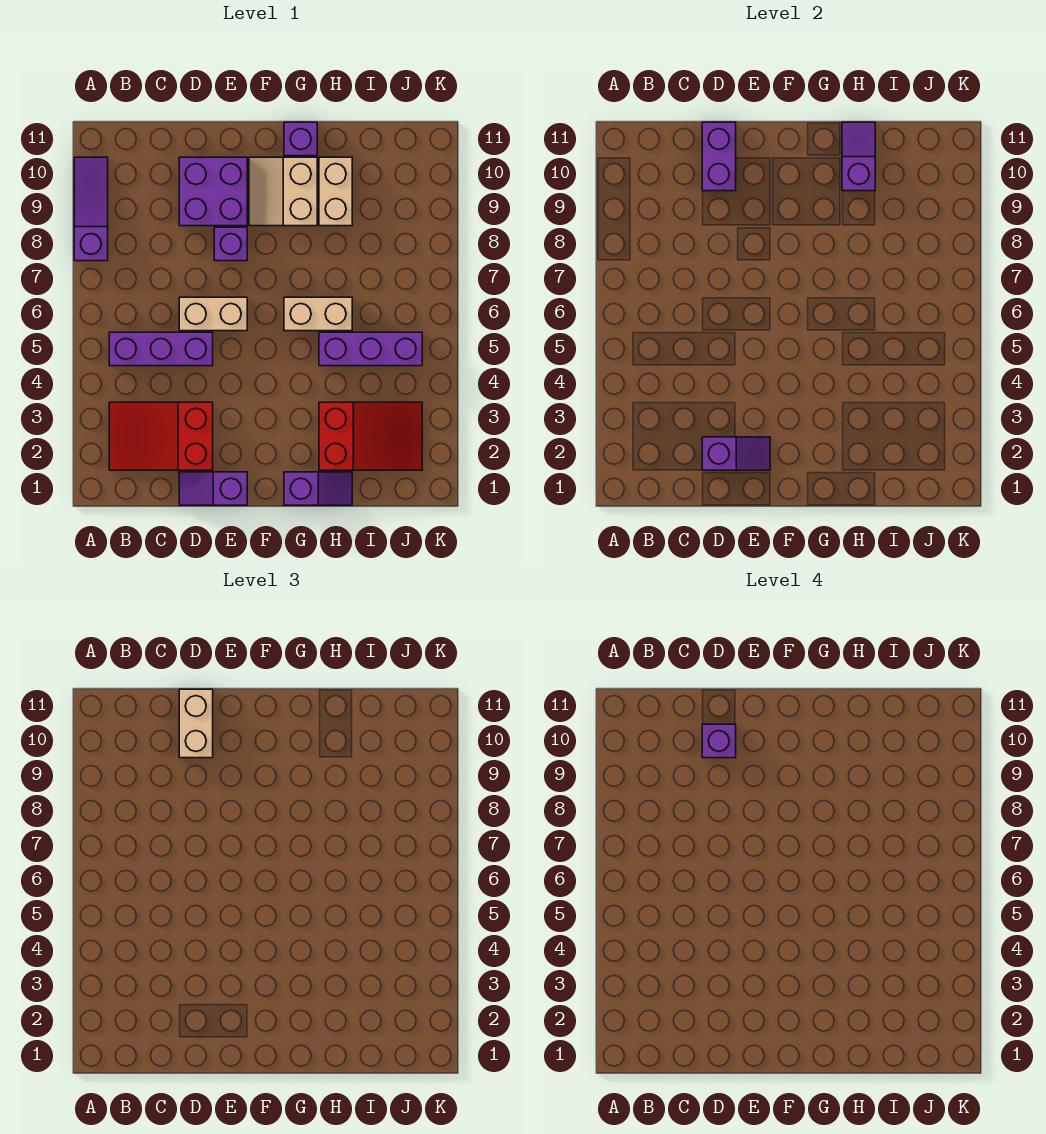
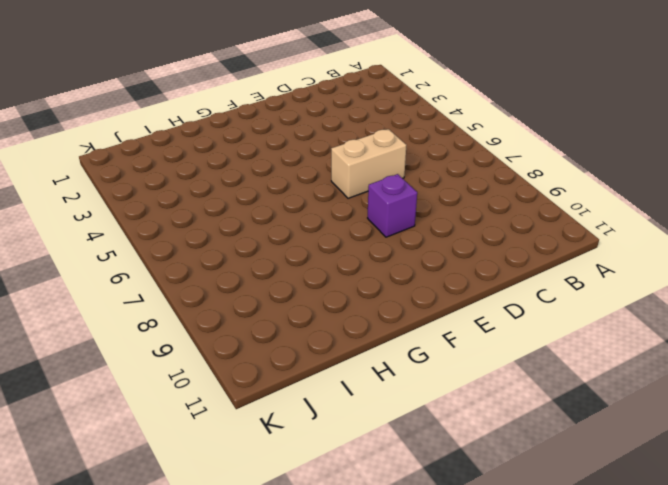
none -> purple slope A8:A10 level 1 top 8
none -> red slope B2:D3 level 1 top D
none -> purple brick B5:D5 level 1

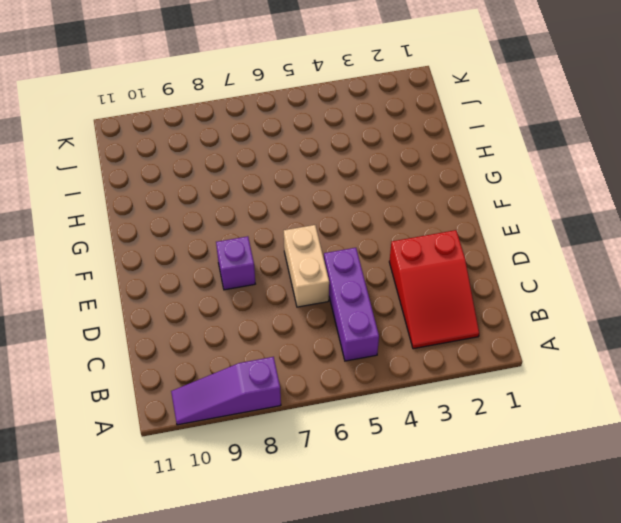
none -> purple slope D1:E1 level 1 top E
none -> purple brick D9:E10 level 1
none -> tan slope F9:G10 level 1 top G

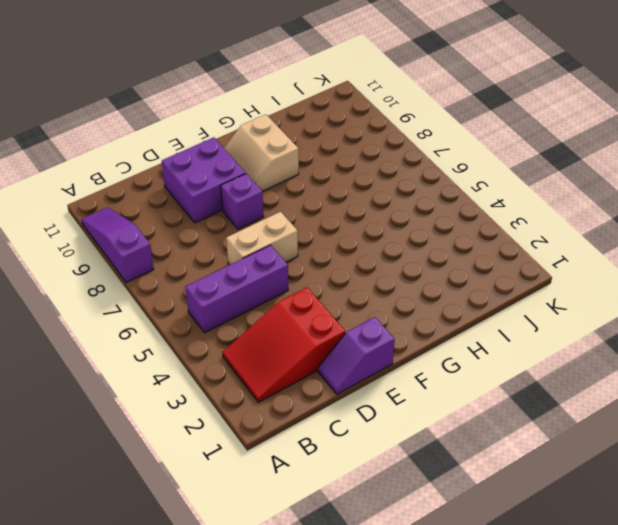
none -> purple slope G1:H1 level 1 top G
none -> tan brick G6:H6 level 1
none -> purple brick G11 level 1

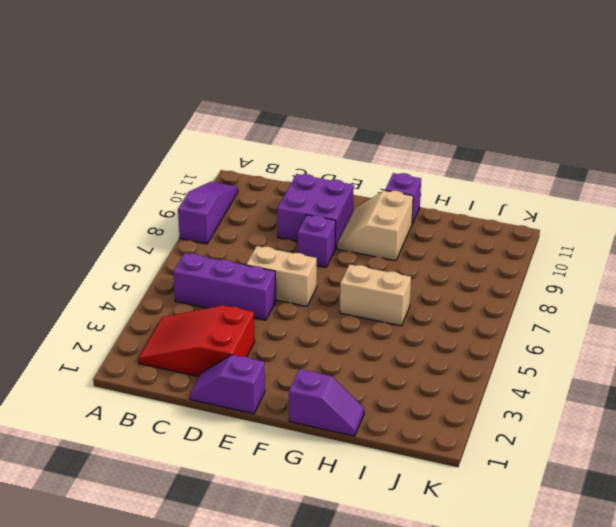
none -> red slope H2:J3 level 1 top H
none -> purple brick H5:J5 level 1
none -> tan brick H9:H10 level 1

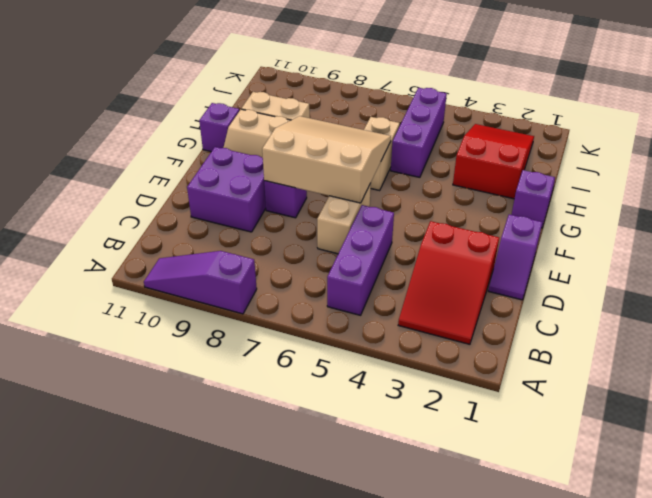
tan slope E6:G8 level 2 top E -> none
none -> purple slope D2:E2 level 2 top D
none -> purple brick D10:D11 level 2
none -> purple slope H10:H11 level 2 top 10

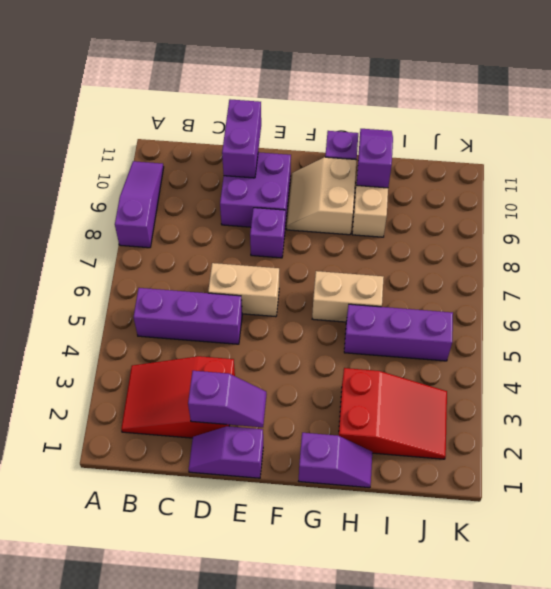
none -> tan brick D10:D11 level 3
none -> purple brick D10 level 4

